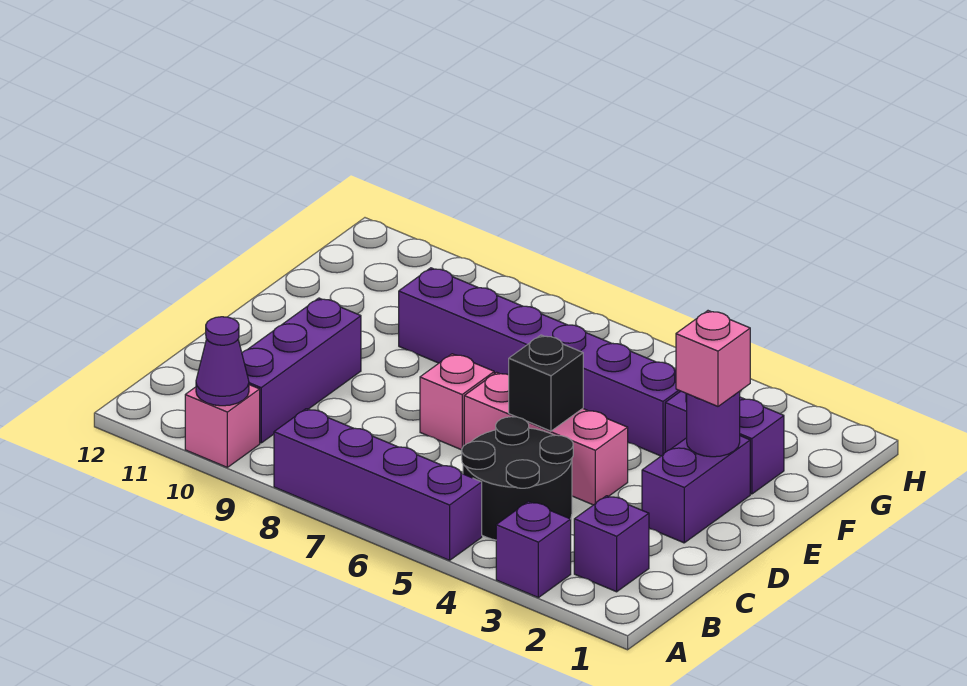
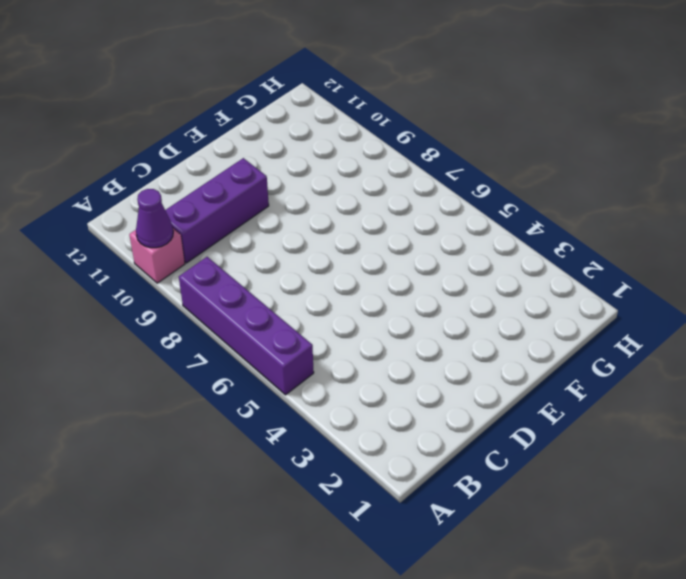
none -> purple brick A3 level 1
none -> purple brick B2 level 1
none -> black round brick B4:C5 level 1

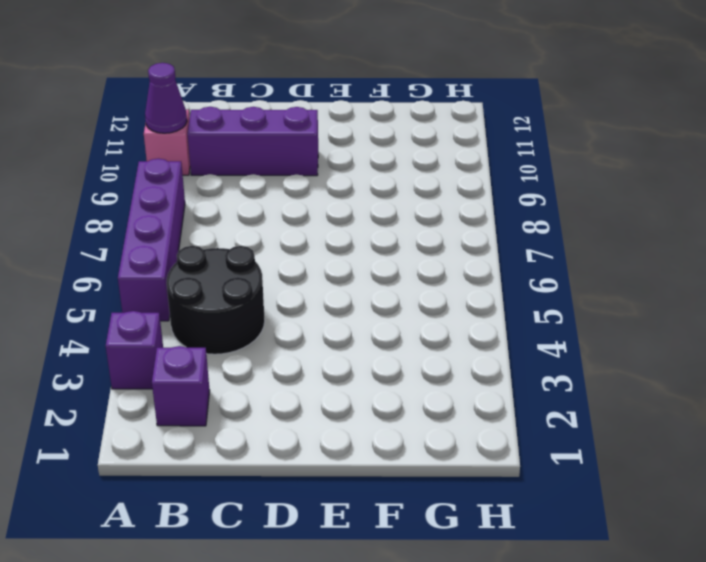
none -> purple brick D2:E2 level 1
none -> pink brick D4:D6 level 1
none -> pink brick D7 level 1

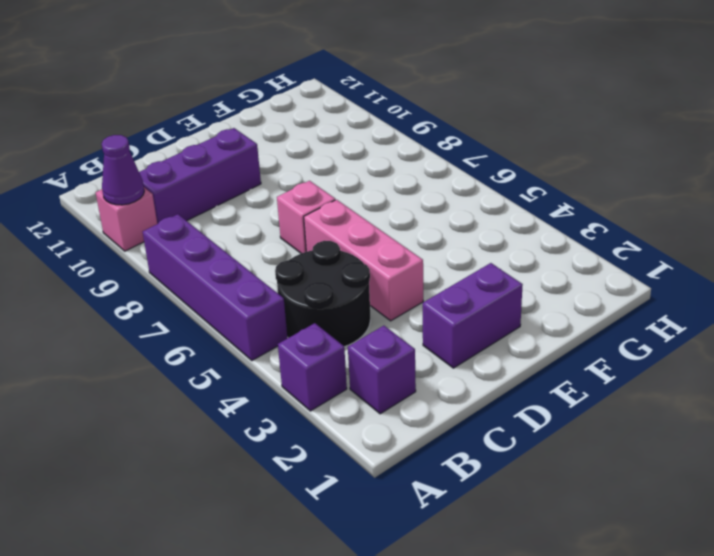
none -> purple brick F2:F3 level 1
none -> purple brick F4:F9 level 1
none -> black brick D5 level 2

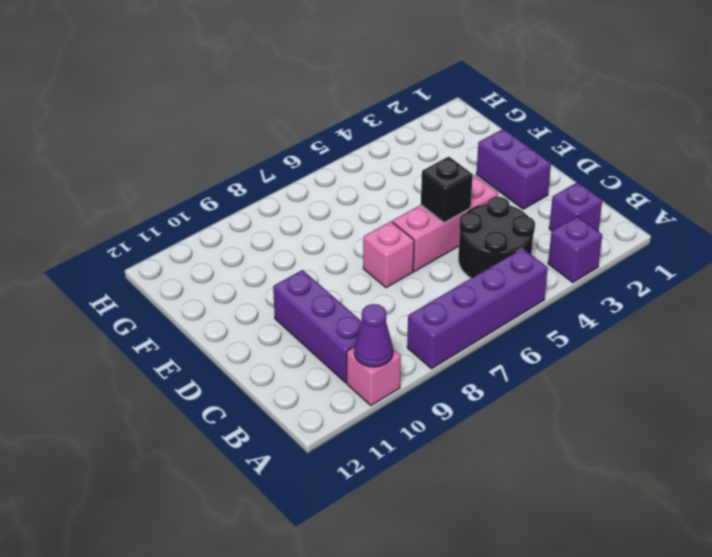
none -> purple brick F2:F3 level 1
none -> purple brick F4:F9 level 1
none -> purple round brick E2 level 2

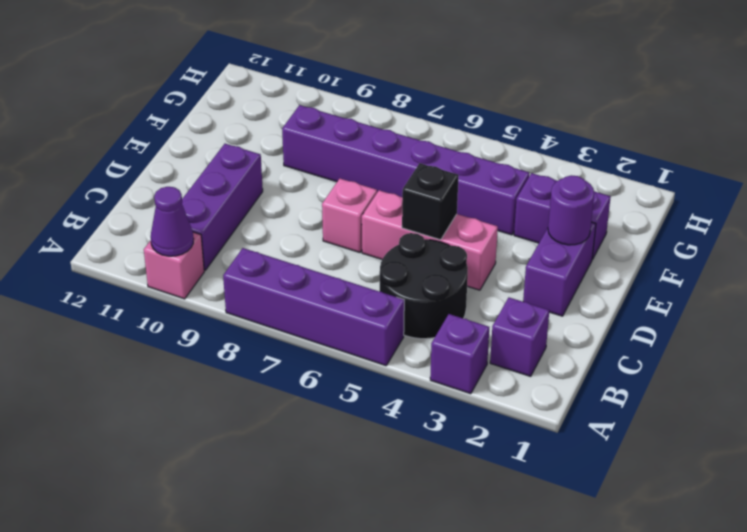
none -> pink brick E2 level 3

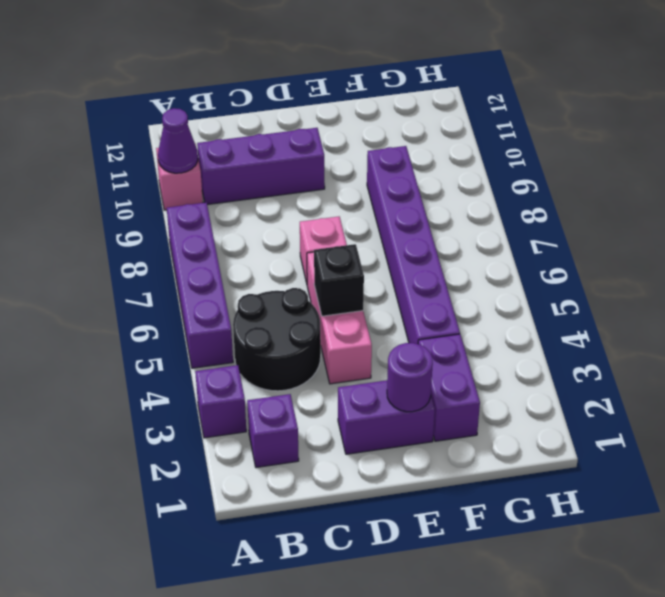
none -> pink brick E2 level 3

